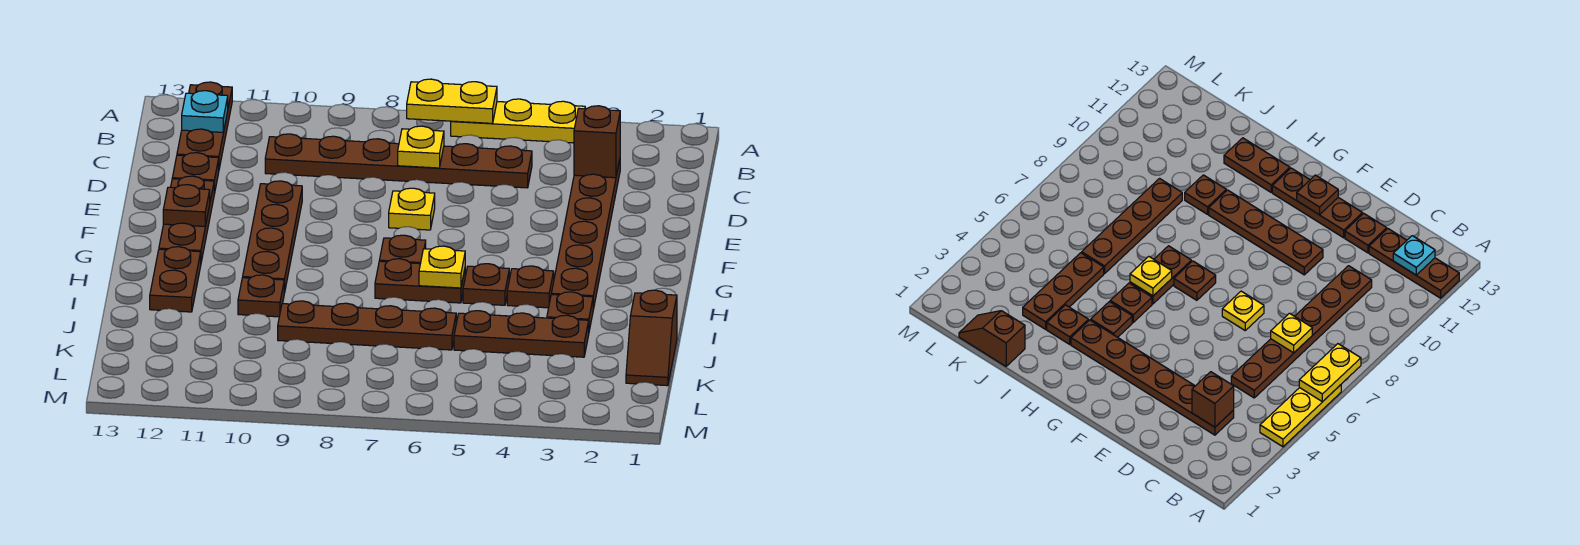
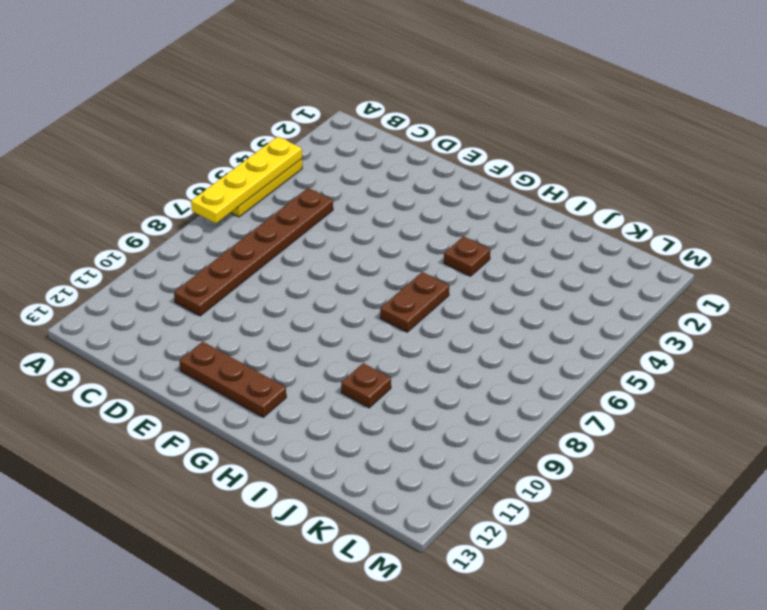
yellow plate A4:A7 level 2 -> yellow plate A6:A7 level 2
none -> brown plate A12:C12 level 1
none -> brown plate C3:H3 level 1
none -> brown plate D12 level 1

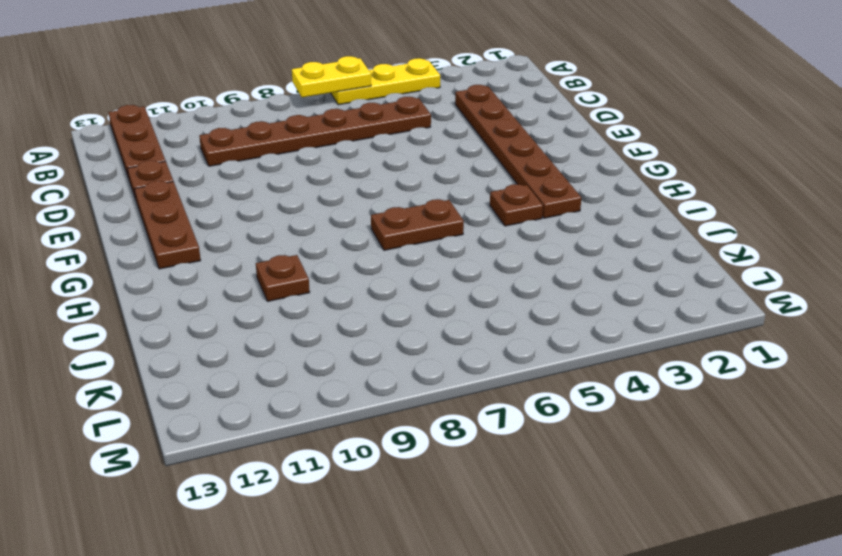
none -> yellow plate E7 level 1
none -> brown plate E10:H10 level 1
none -> brown plate G7 level 1

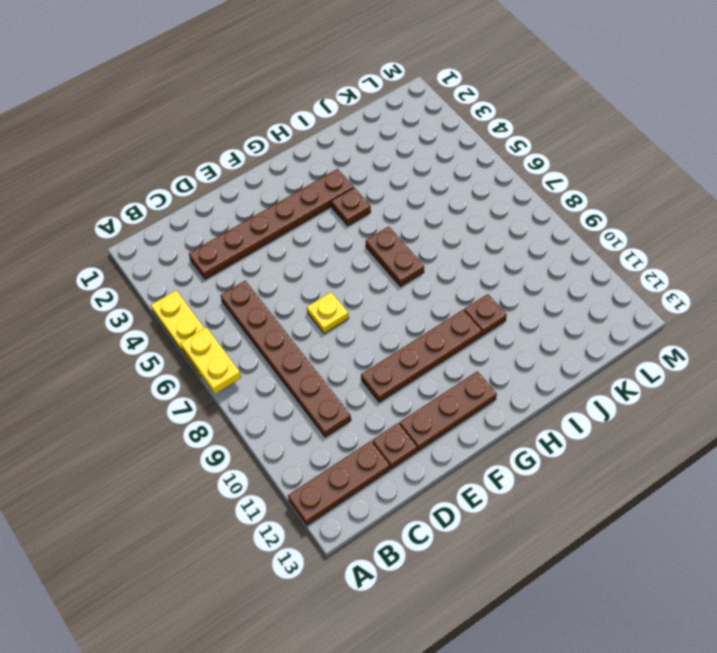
none -> brown plate G7 level 1
none -> brown plate H5 level 1
none -> brown plate H12:I12 level 1

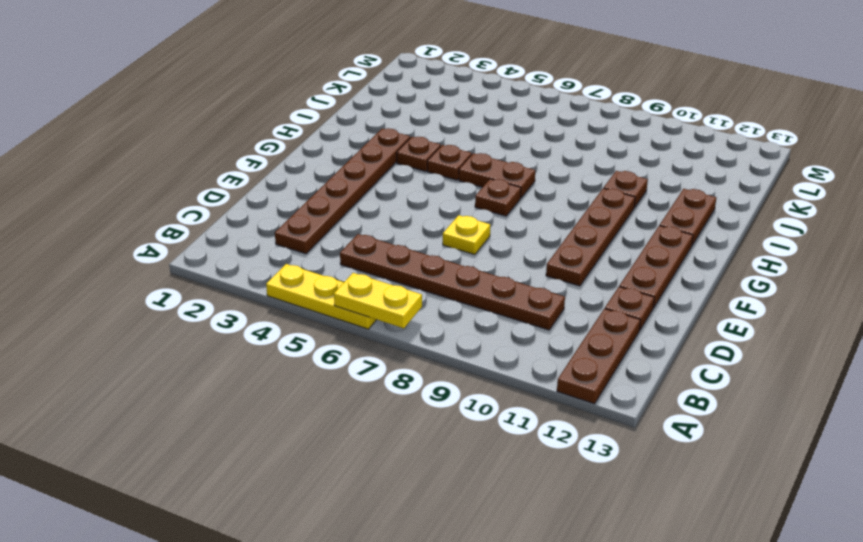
none -> brown plate I3 level 1
none -> brown slope J1:K1 level 1 top J
none -> brown plate J3:J5 level 1

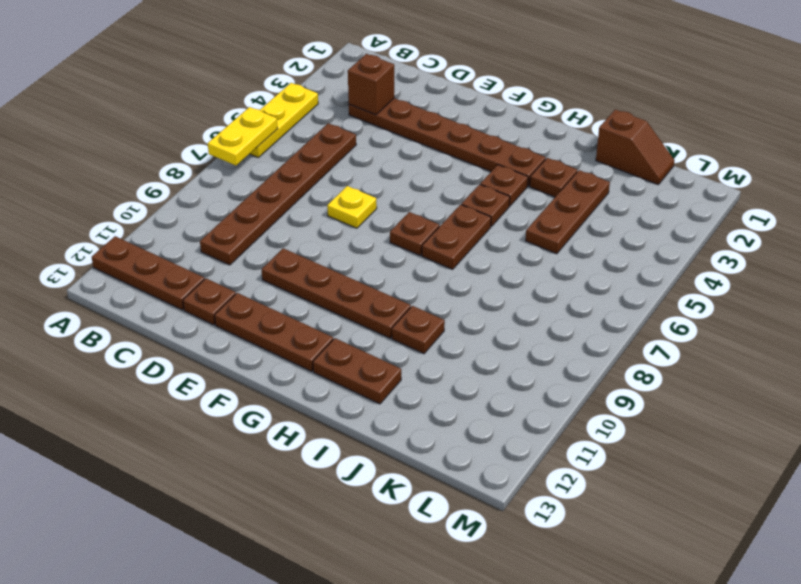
none -> brown plate J6:J9 level 1
none -> cyan plate B12 level 2
none -> yellow plate C7 level 2

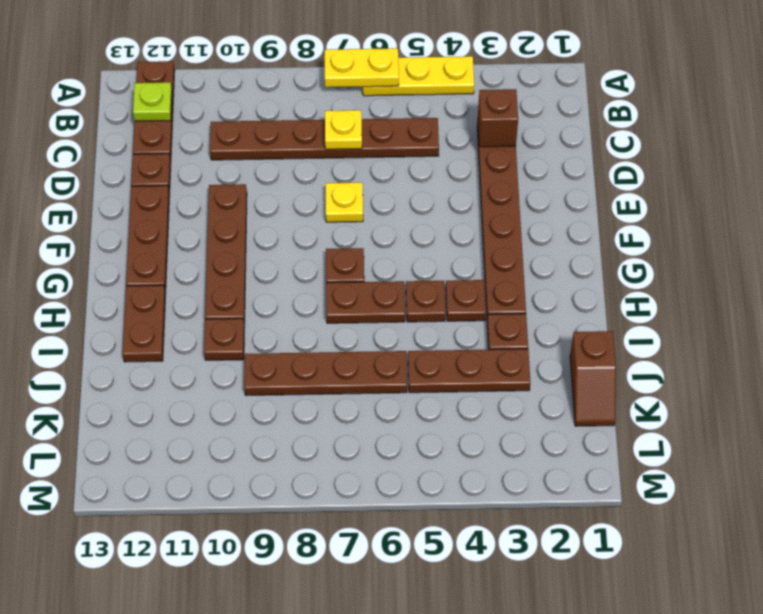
lime plate B12 level 2 -> cyan plate B12 level 2
none -> brown plate F12 level 2
none -> yellow plate H6 level 2

